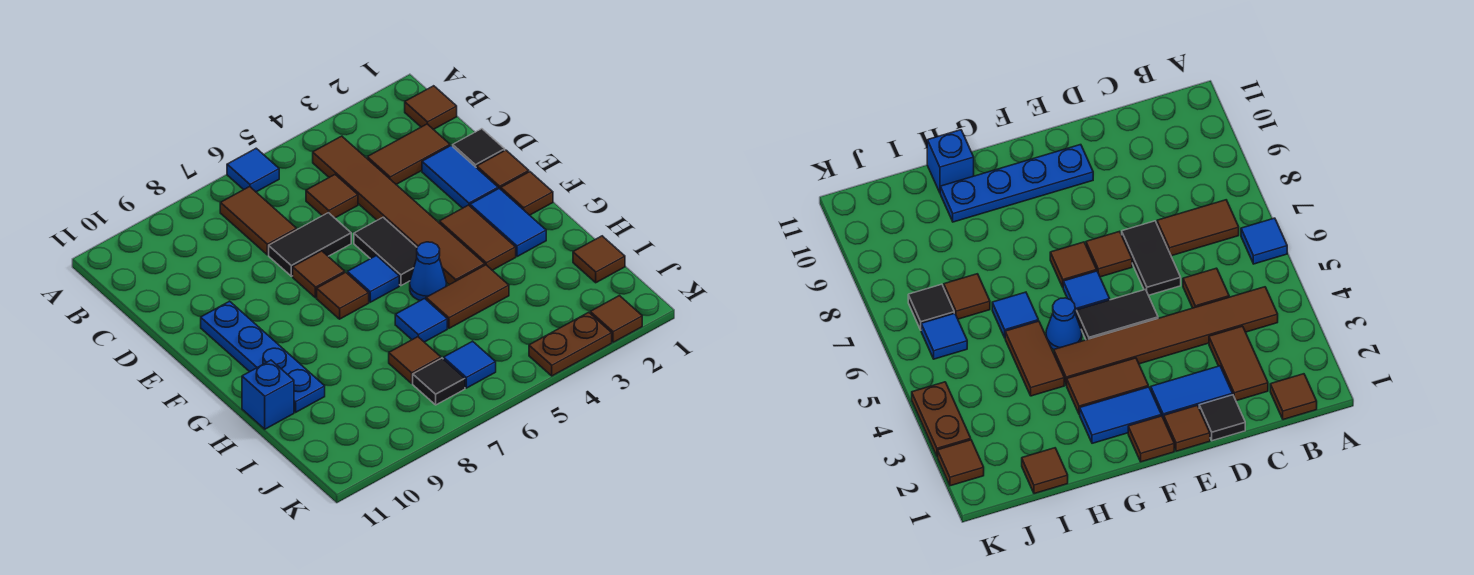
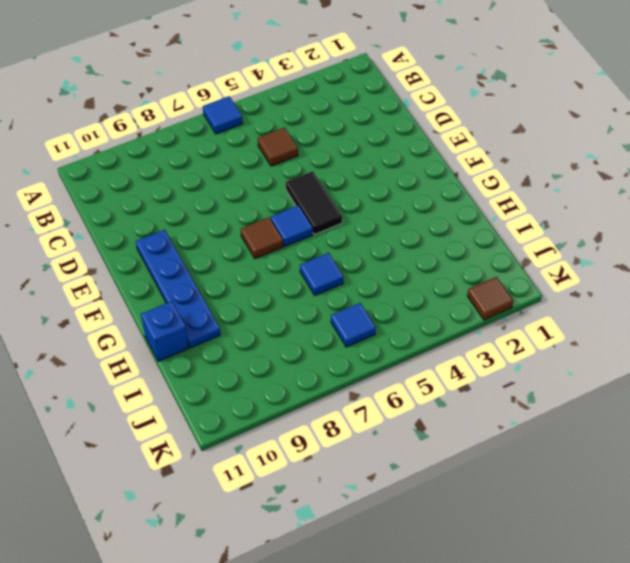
none -> brown tile B1 level 1
none -> brown tile B4:G4 level 1
none -> brown tile B7:C7 level 1

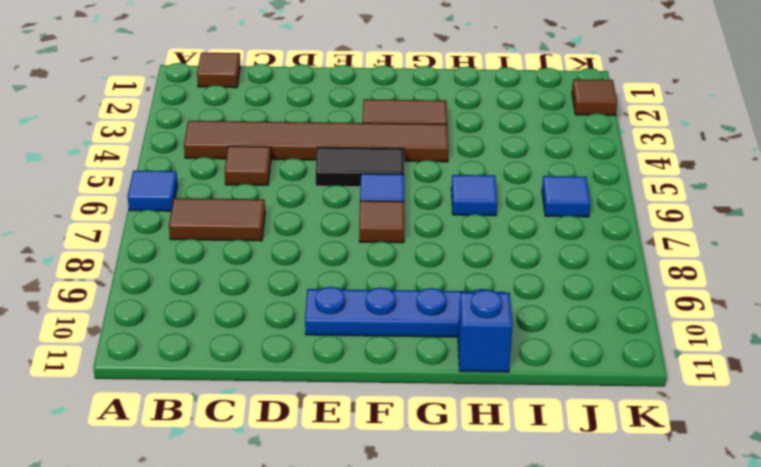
none -> brown tile C2:C3 level 1
none -> black tile D1 level 1
none -> blue tile D2:E2 level 1

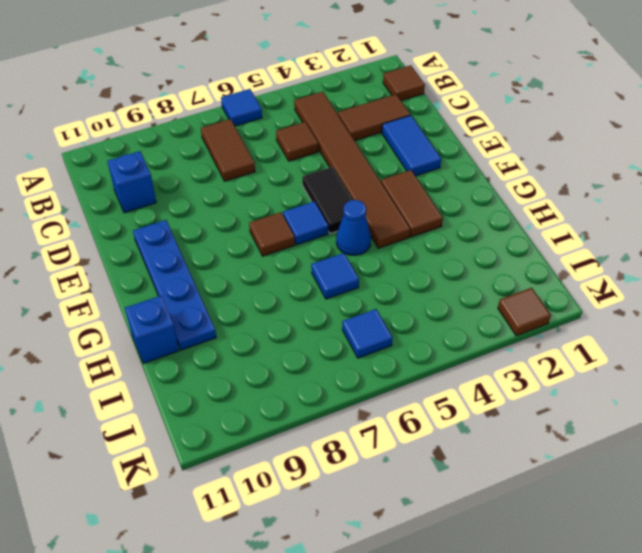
blue brick C10 level 1 -> none
none -> black tile D1 level 1
none -> black tile D6:D7 level 1
none -> brown tile E1 level 1

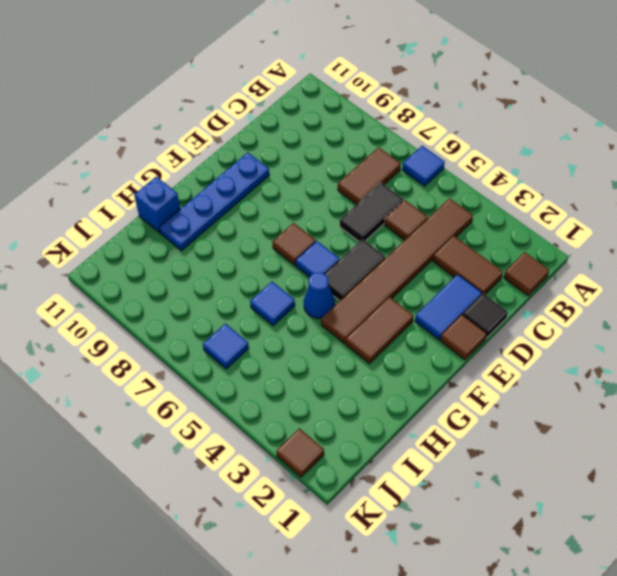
black tile C6:D6 level 1 -> black tile D6:D7 level 1
none -> brown tile E7 level 1
none -> brown tile F1 level 1
none -> blue tile F2:G2 level 1

